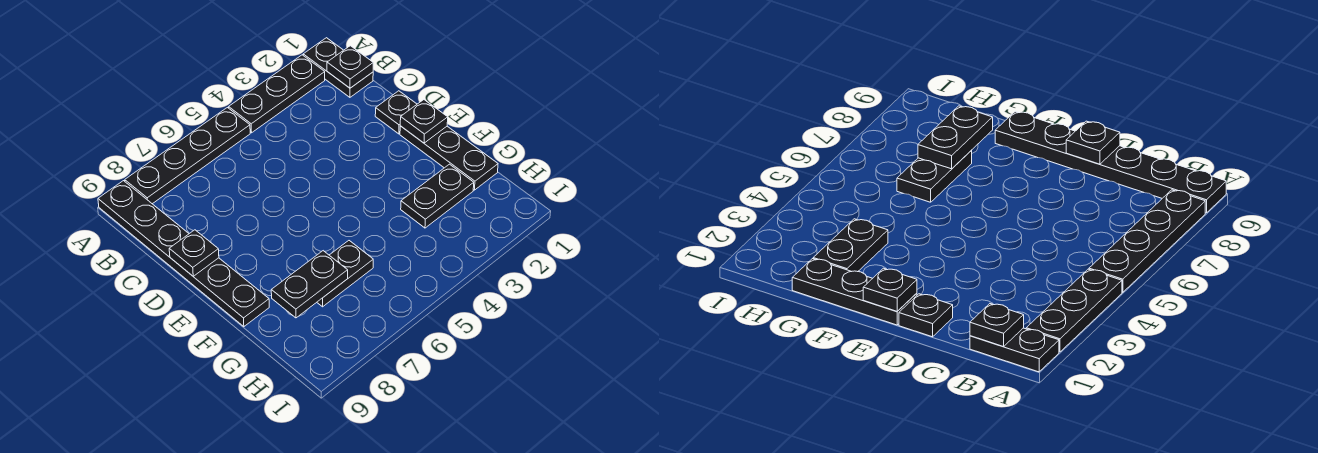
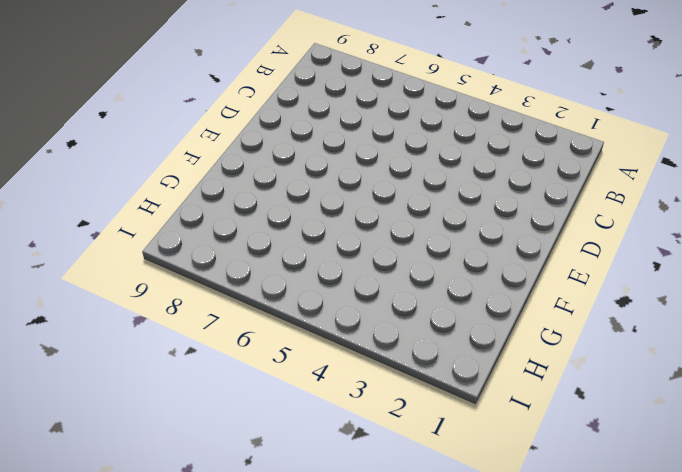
none -> black plate A1:B1 level 1
none -> black plate A2:A4 level 1
none -> black plate A5:A8 level 1

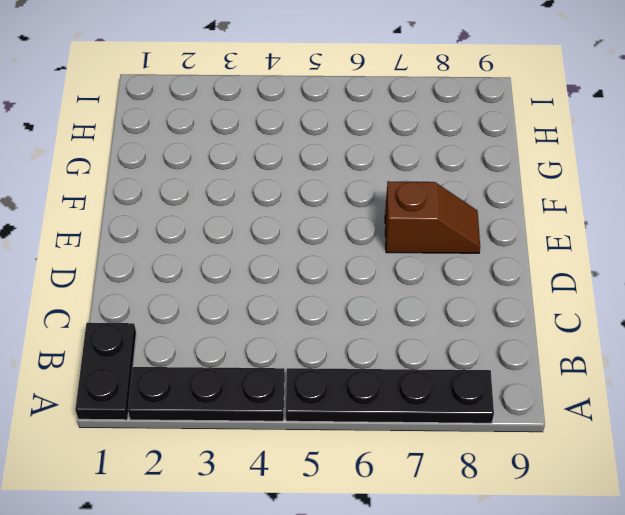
brown slope E7:E8 level 1 top 7 -> none
none -> black plate A9:F9 level 1
none -> black plate D1 level 1
none -> black plate E1:G1 level 1

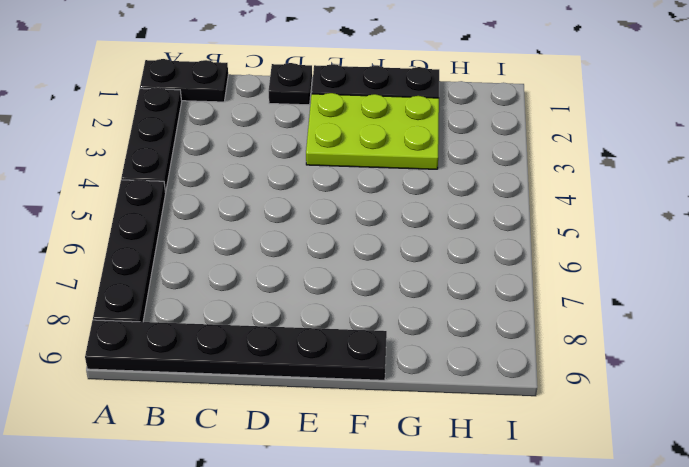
lime plate E2:G3 level 1 -> black plate G2:G3 level 1
none -> black plate G6:G7 level 1
none -> black plate B1 level 2
none -> black plate D9 level 2

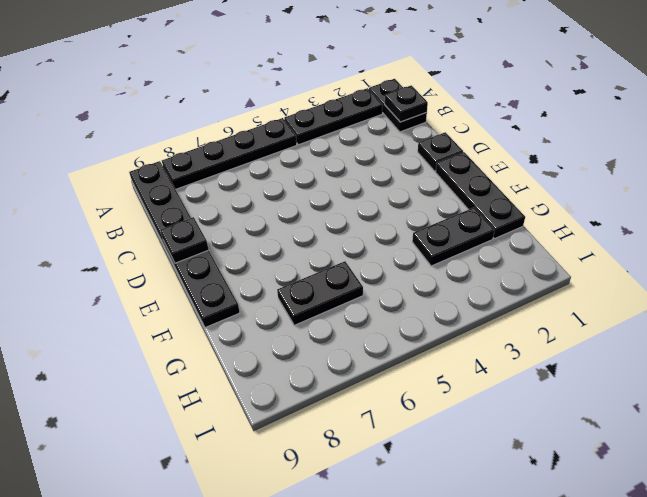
none -> black plate E1 level 2
none -> black plate G7:G8 level 2

